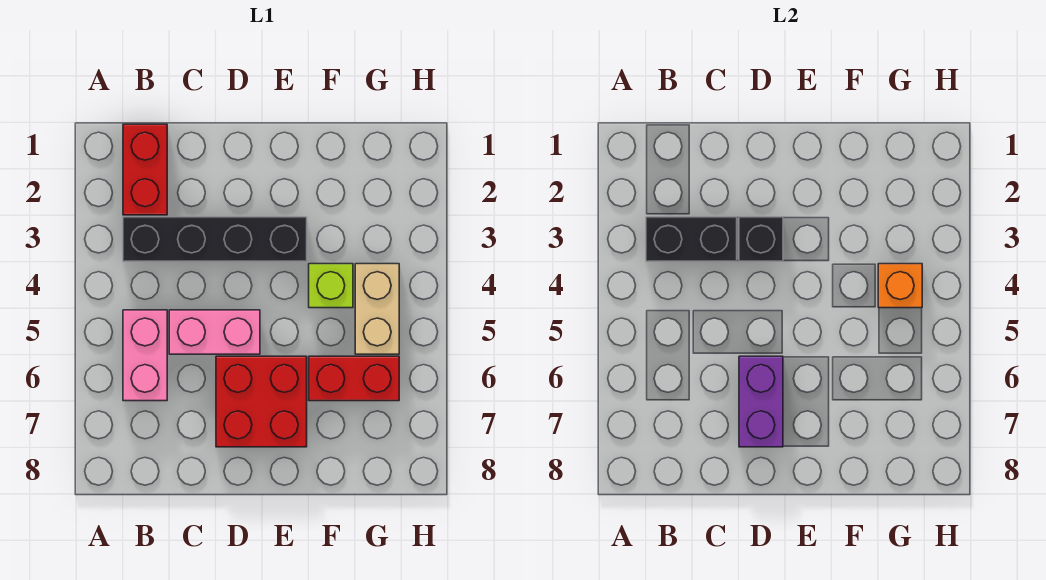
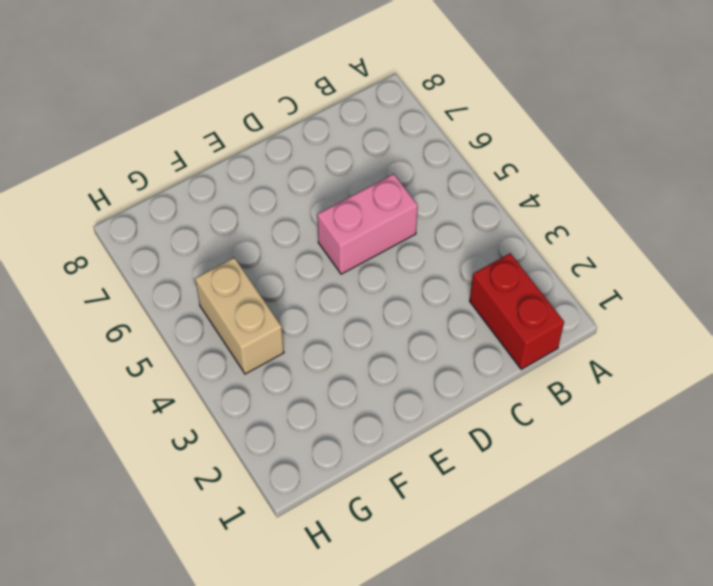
none -> black brick B3:E3 level 1
none -> pink brick B5:B6 level 1
none -> red brick D6:E7 level 1

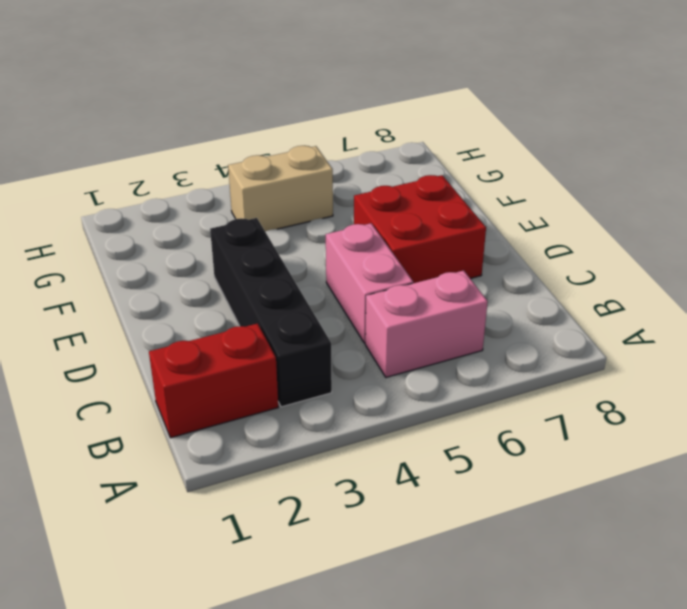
none -> lime brick F4 level 1
none -> red brick F6:G6 level 1
none -> black brick B3:C3 level 2

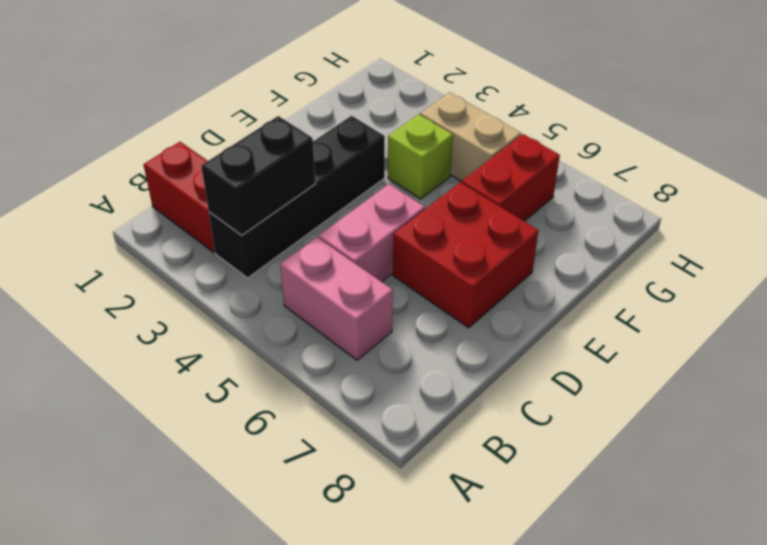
none -> black brick D3 level 2
none -> purple brick D6:D7 level 2
none -> orange brick G4 level 2

